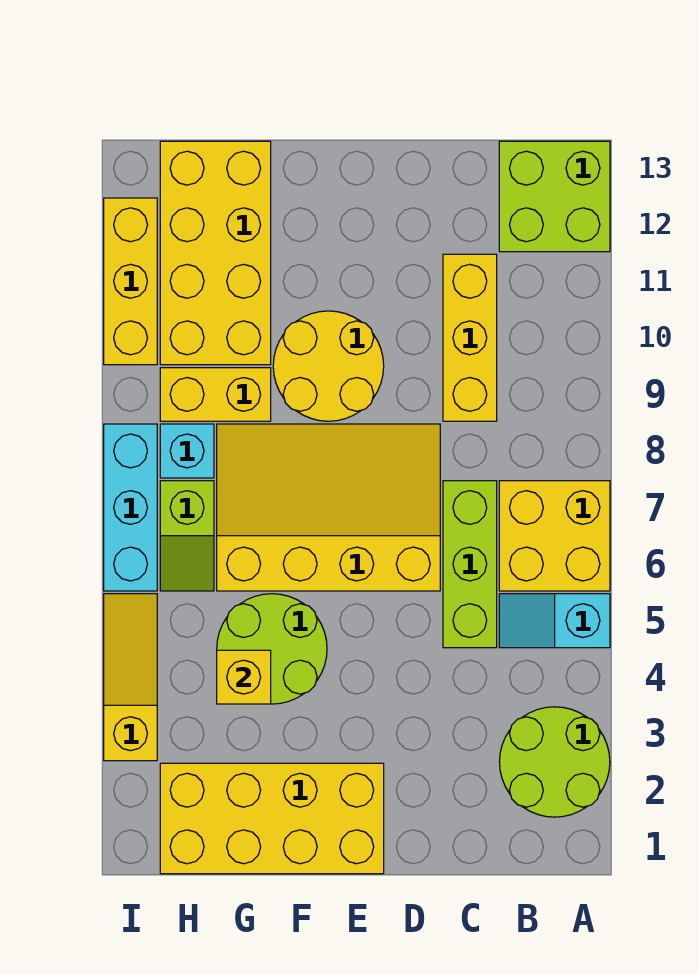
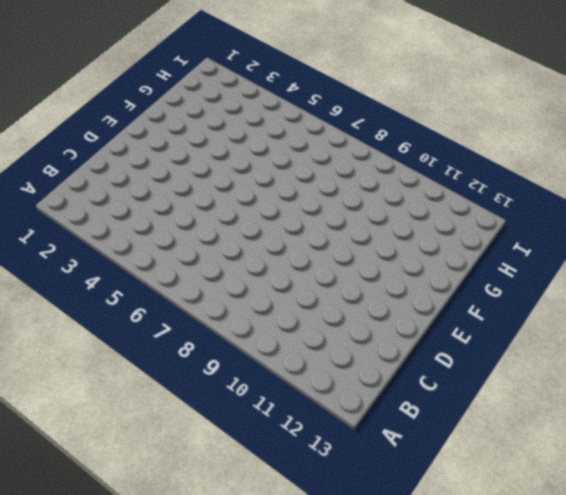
none -> lime round brick A2:B3 level 1
none -> cyan slope A5:B5 level 1 top A
none -> yellow brick A6:B7 level 1

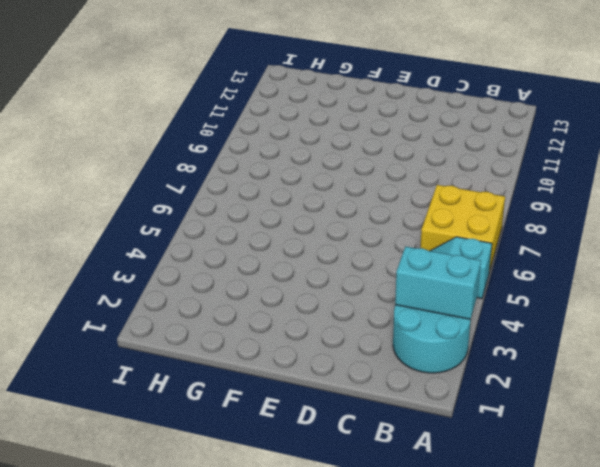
cyan round brick A2:B3 level 1 -> lime round brick A2:B3 level 1
cyan brick A3:B3 level 2 -> none
none -> lime brick A12:B13 level 1
none -> lime brick C5:C7 level 1
none -> yellow brick C9:C11 level 1

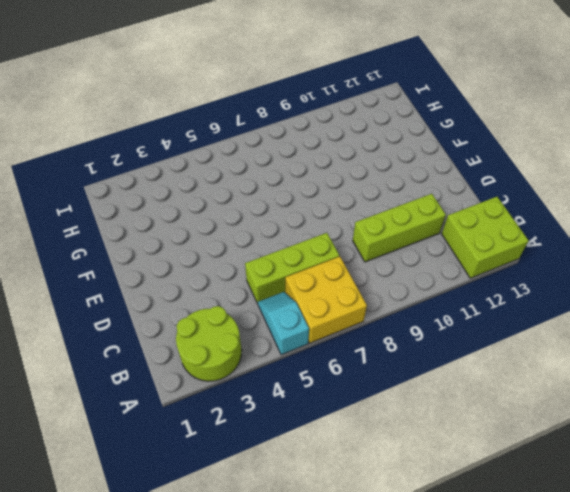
lime brick C9:C11 level 1 -> yellow brick C9:C11 level 1
none -> yellow slope D6:G8 level 1 top 6
none -> yellow brick E1:H2 level 1
none -> yellow round brick E9:F10 level 1

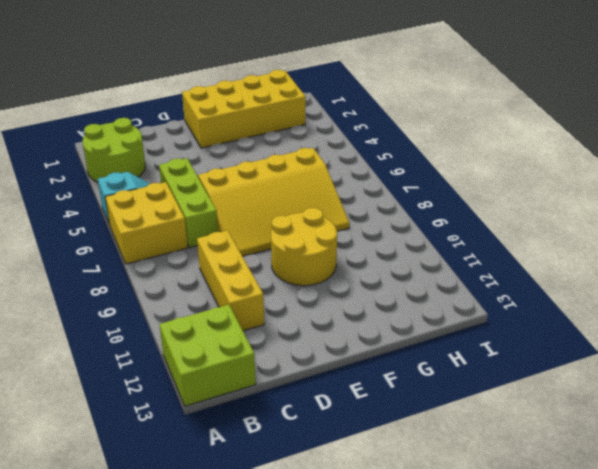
none -> lime round brick F4:G5 level 1
none -> yellow brick G9:H9 level 1
none -> yellow brick G10:H13 level 1

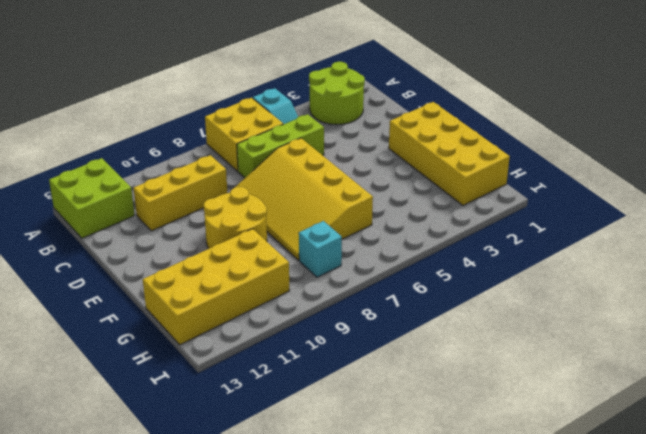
none -> lime round brick F4:G5 level 1
none -> yellow brick G9:H9 level 1
none -> lime slope H6:H7 level 1 top 7

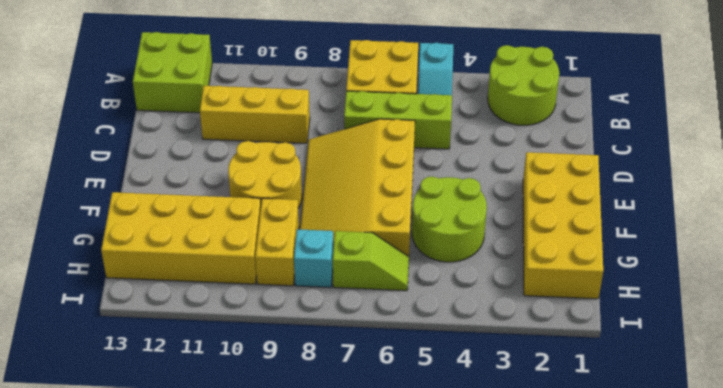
none -> yellow slope I3:I5 level 1 top 3
none -> cyan brick I6:I8 level 1
none -> yellow brick I10:I12 level 1

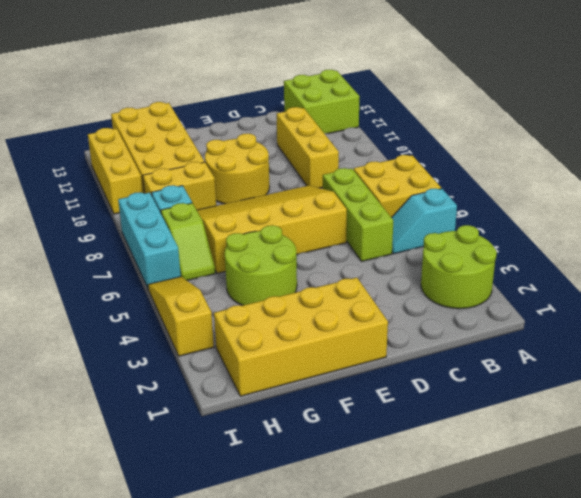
none -> yellow brick G4 level 2

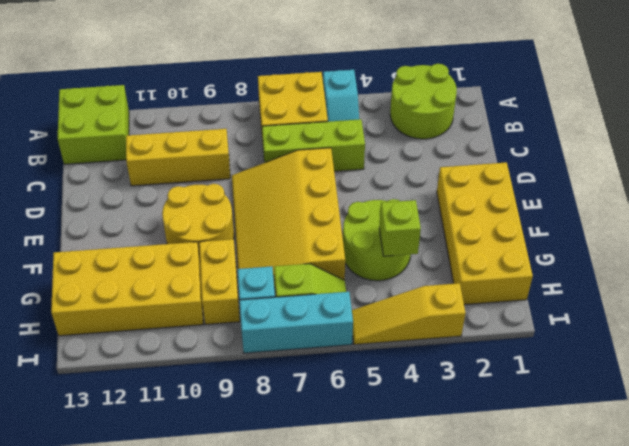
lime brick G4 level 2 -> yellow brick G4 level 2
none -> yellow brick I10:I12 level 1

